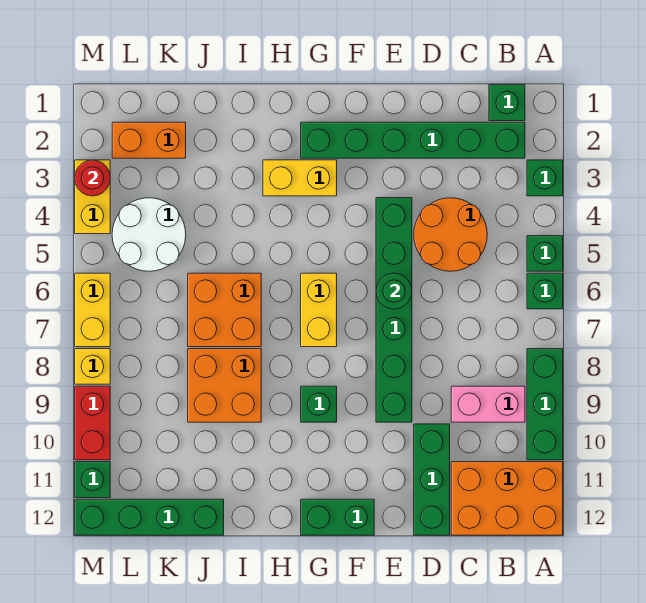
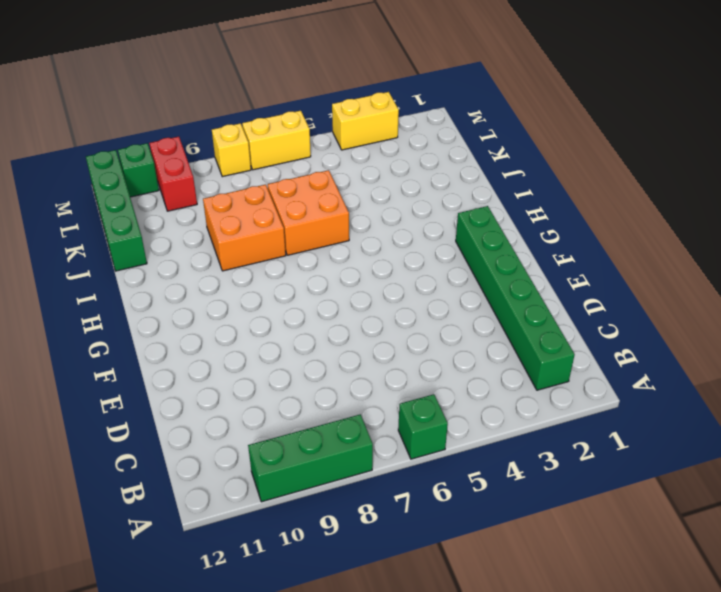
red brick L10:M10 level 1 -> red brick M9:M10 level 1
none -> green brick A3 level 1
none -> green brick A5 level 1
none -> orange brick A11:C12 level 1

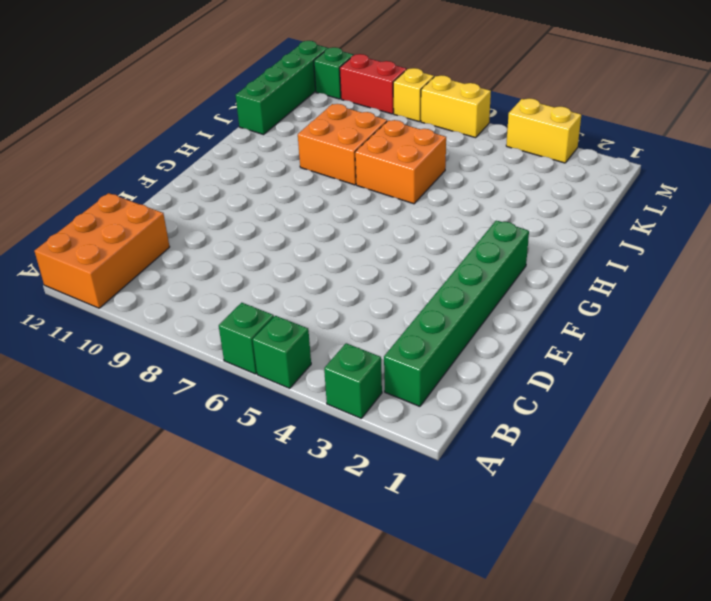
none -> green brick A8:A10 level 1
none -> green brick B1 level 1
none -> pink brick B9:C9 level 1

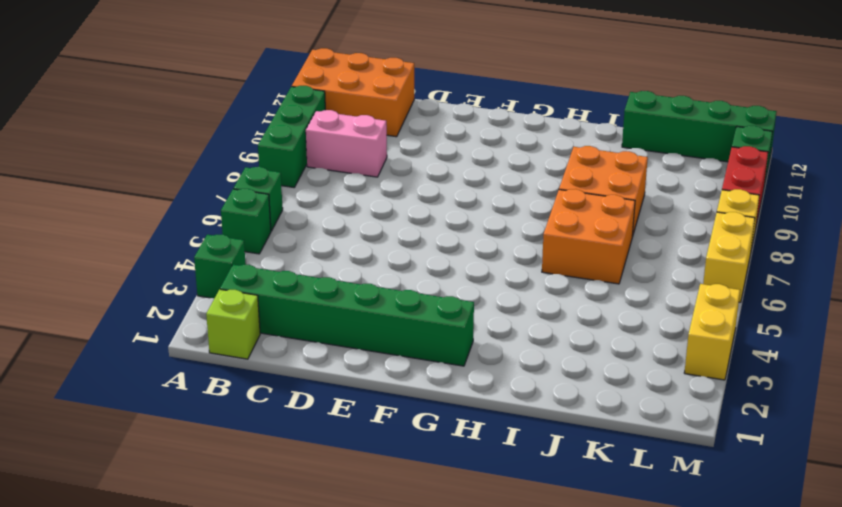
lime brick B1 level 1 -> green brick B1 level 1
none -> orange round brick C4:D5 level 1
none -> green brick D10:D12 level 1
none -> green brick E4:E9 level 1

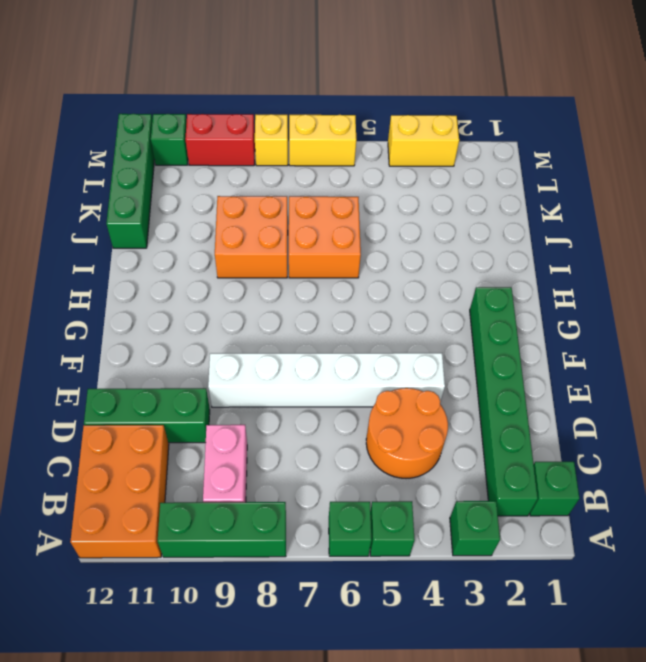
white brick E4:E9 level 1 -> green brick E4:E9 level 1
none -> green brick F12:G12 level 1
none -> yellow brick G3:H3 level 1
none -> yellow brick G6:G7 level 1

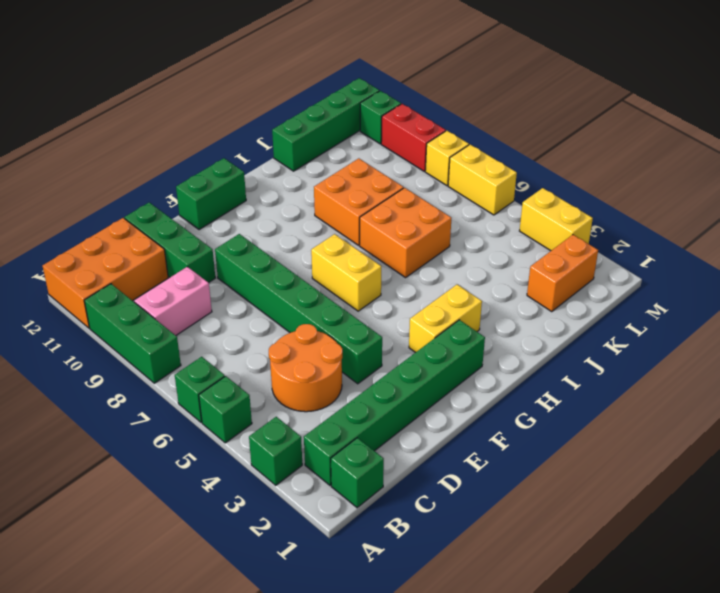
none -> green brick G9 level 1
none -> white round brick K4:L5 level 1
none -> green round brick E6 level 2

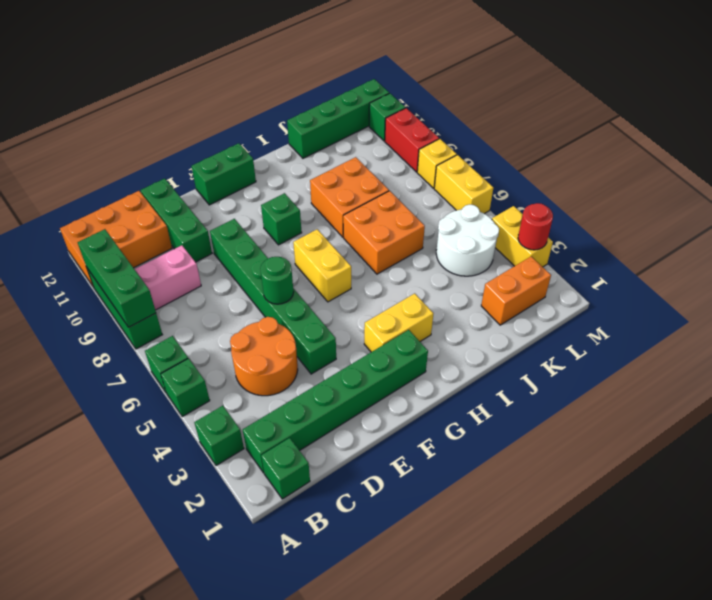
green brick A8:A10 level 2 -> none

